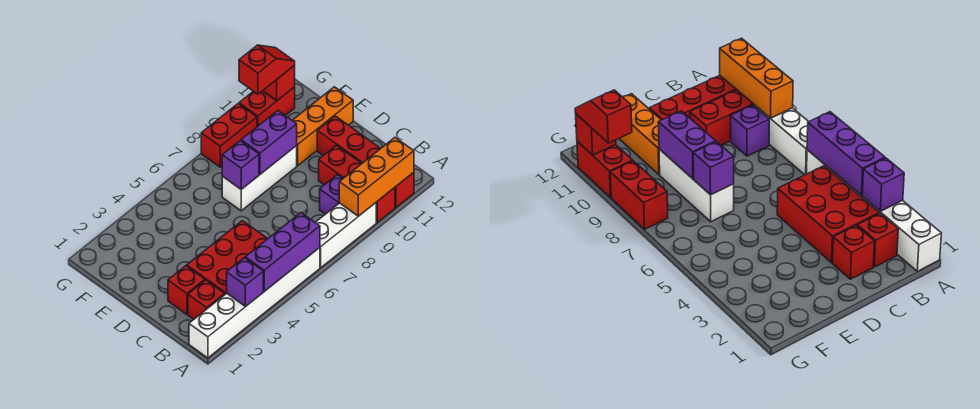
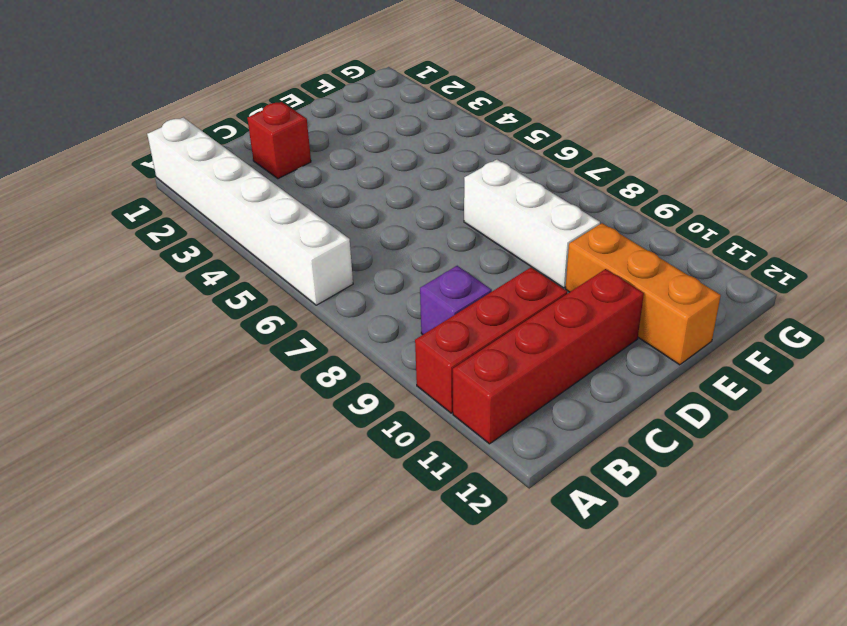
none -> white brick A7:A9 level 1
none -> red brick B2 level 1
none -> red brick B3:C5 level 1

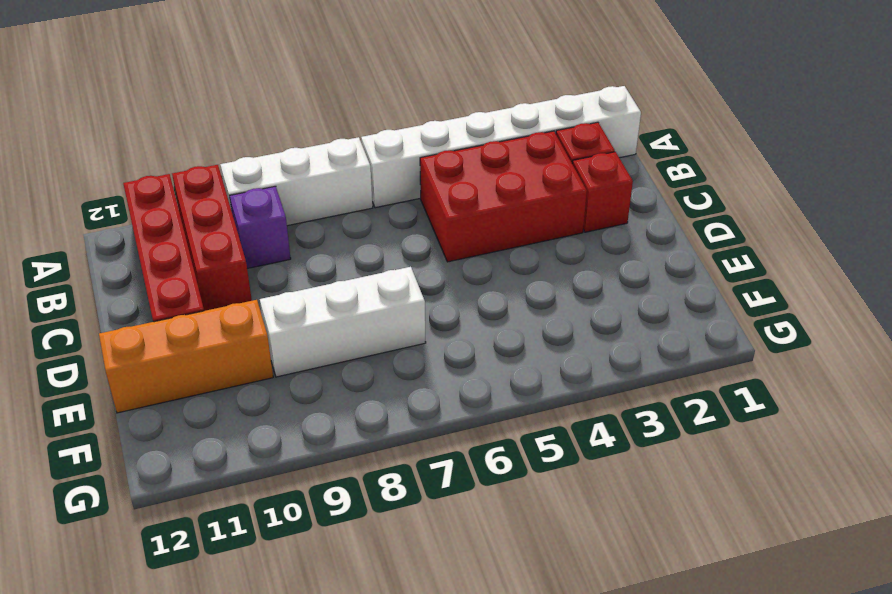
none -> red brick G8:G9 level 1
none -> red brick G10:G11 level 1
none -> purple brick A3 level 2

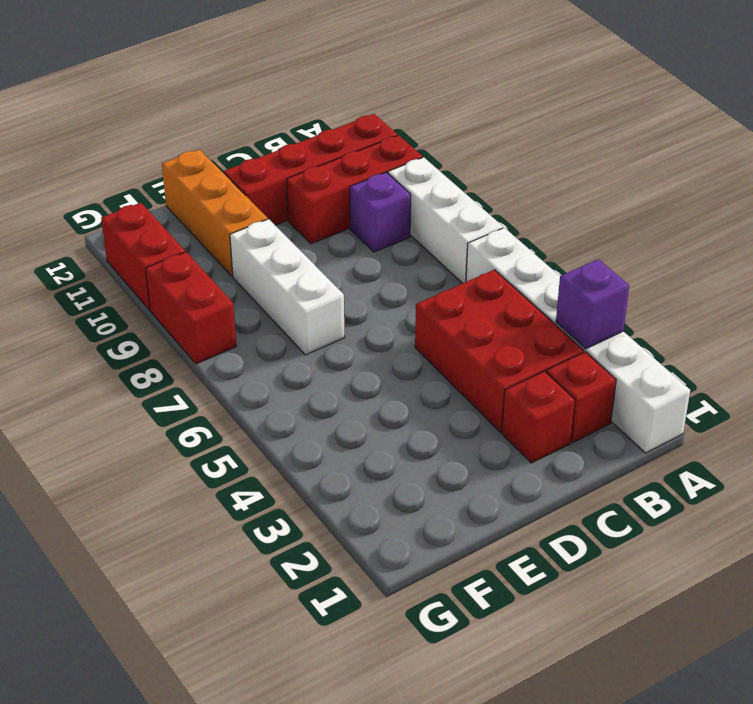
none -> purple brick A4:A6 level 2
none -> orange brick A9:A11 level 2
none -> purple brick E7 level 2

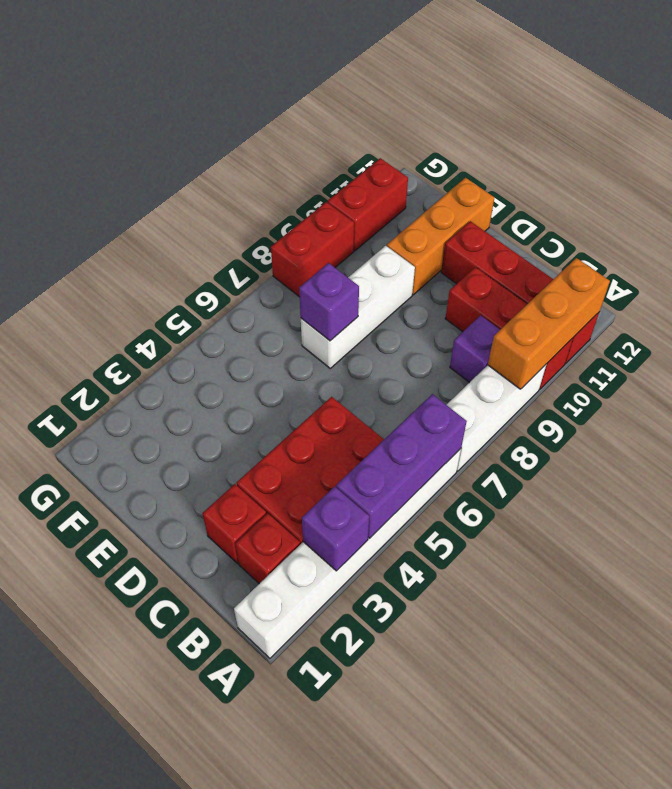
none -> purple brick E8:E9 level 2
none -> red brick G11 level 2
none -> red slope G10:G11 level 3 top 10

